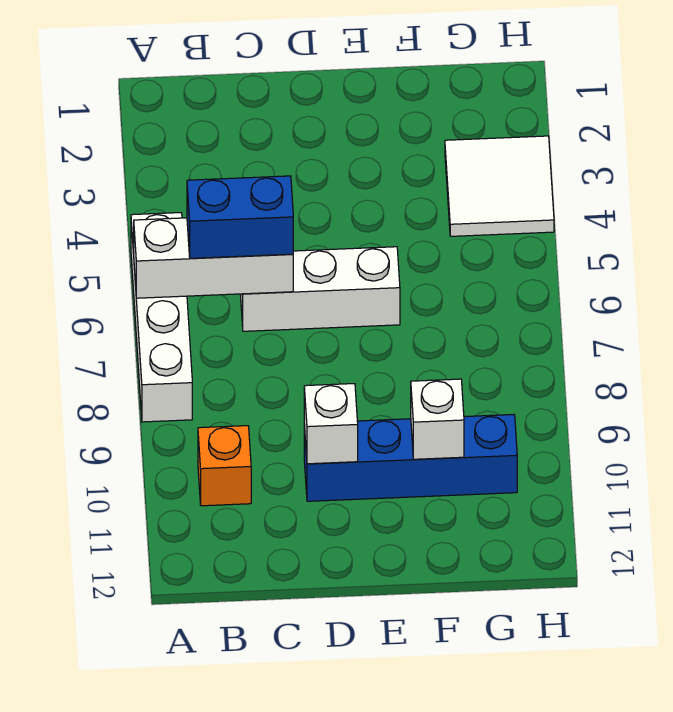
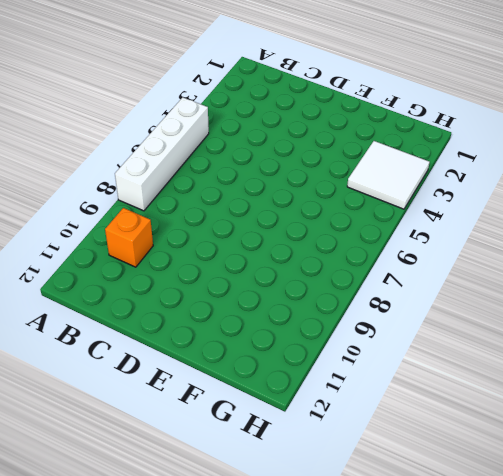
none -> white brick C6:E6 level 1
none -> blue brick D10:G10 level 1

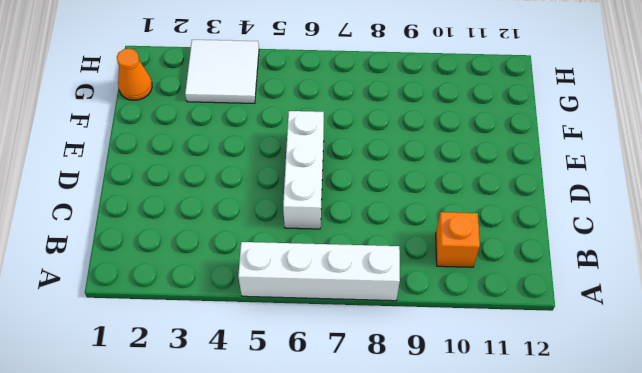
orange cone G1 level 1 -> none
none -> blue brick D10:G10 level 1
none -> white brick A6:C6 level 2

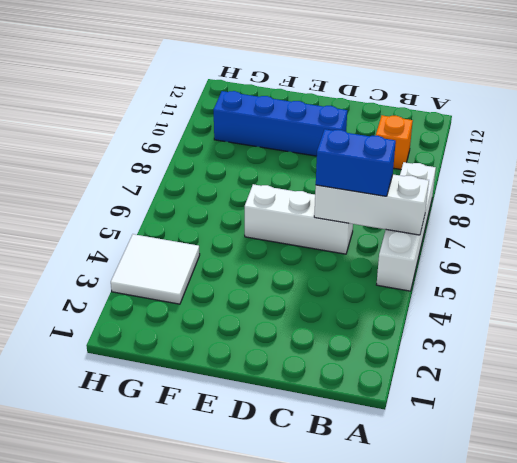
none -> white brick D10 level 2
none -> white brick F10 level 2

